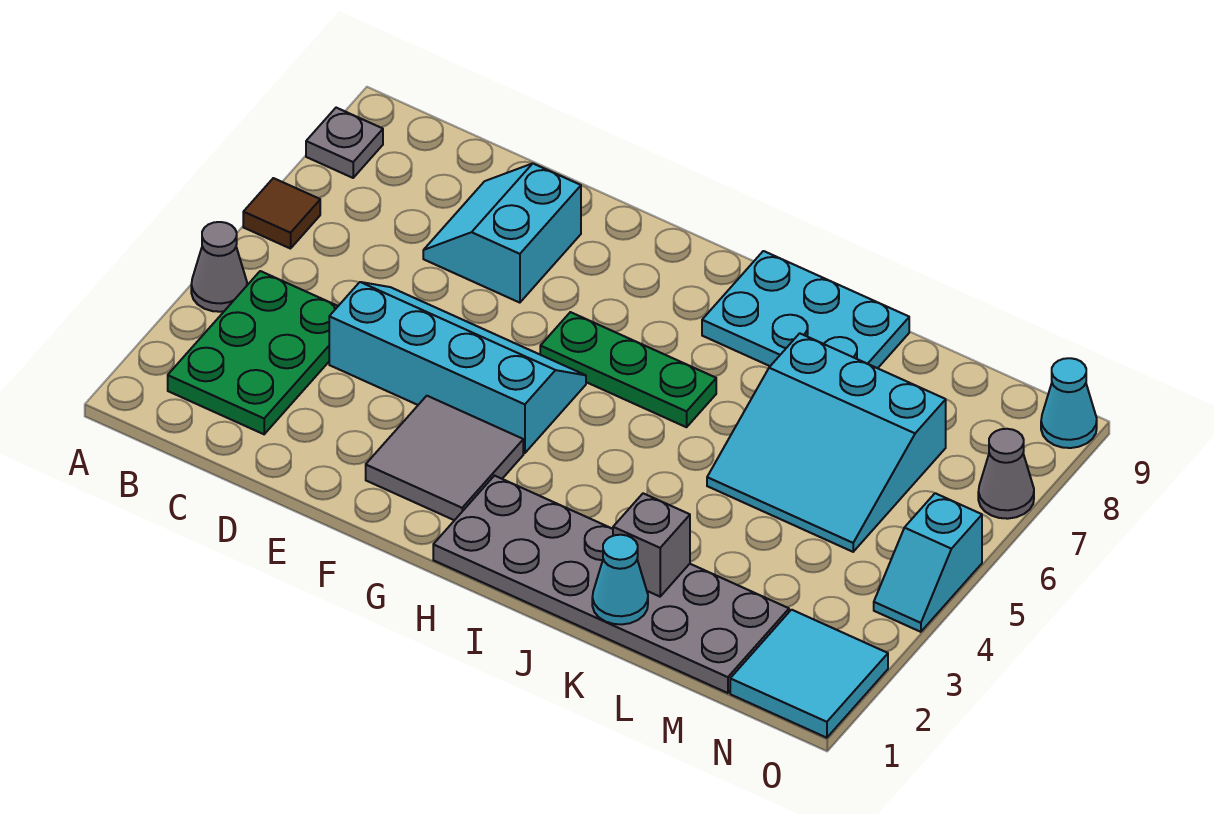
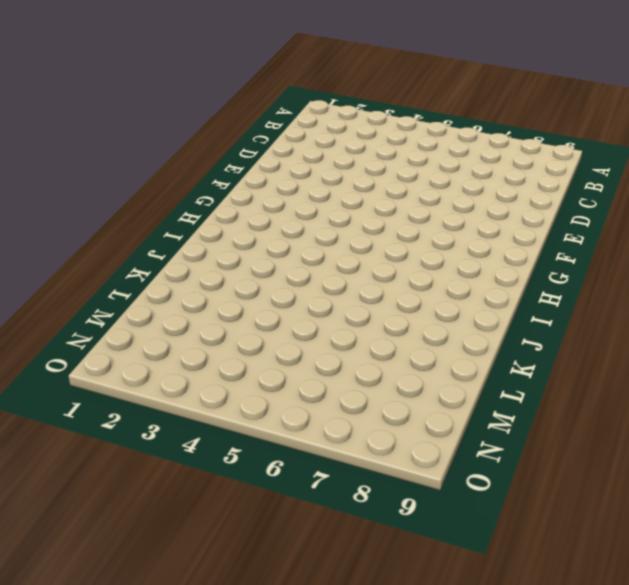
none -> grey cone A4 level 1
none -> brown tile A6 level 1
none -> grey plate A8 level 1

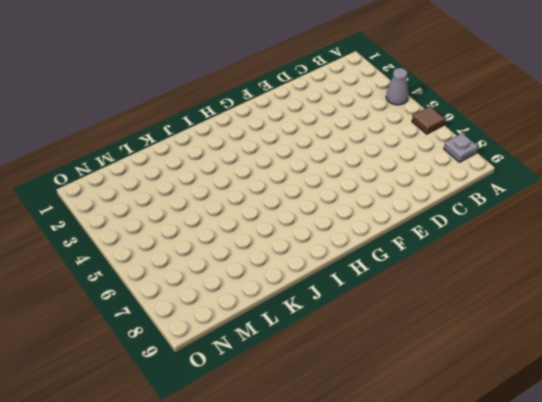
none -> green plate B2:C4 level 1
none -> cyan slope D4:G5 level 1 top 4
none -> cyan slope D7:E8 level 1 top E

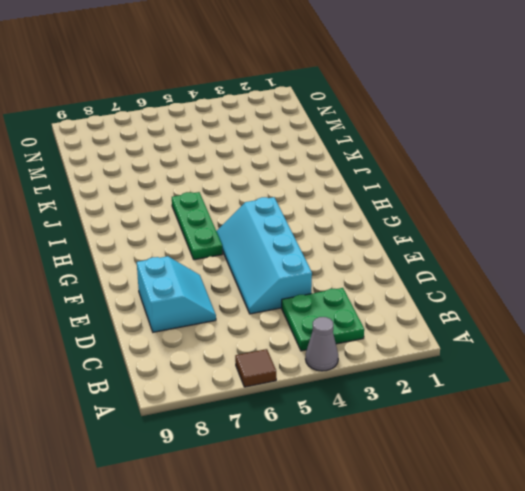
green plate B3:C4 level 1 -> green plate B2:C4 level 1
cyan slope D7:E8 level 1 top 8 -> cyan slope D7:E8 level 1 top E
none -> grey plate A8 level 1
none -> grey tile F2:G3 level 1
none -> grey plate H1:M2 level 1

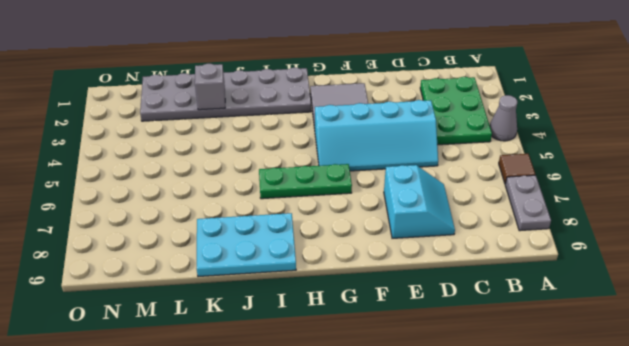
grey plate A7:A8 level 1 -> grey plate A8 level 1
none -> cyan slope K5:M7 level 1 top 7
none -> cyan tile N1:O2 level 1
none -> cyan slope O4:O5 level 1 top 5

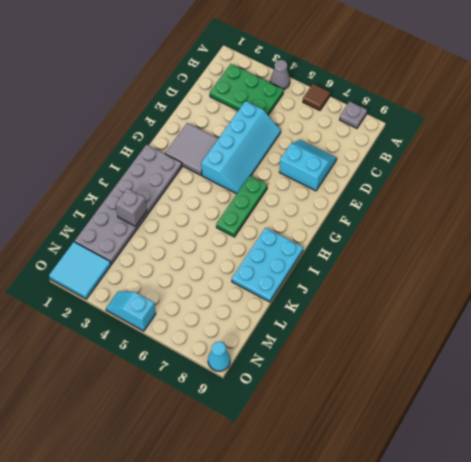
none -> cyan slope K5:M7 level 1 top 7
none -> grey cone O7 level 1
none -> cyan cone K1 level 2

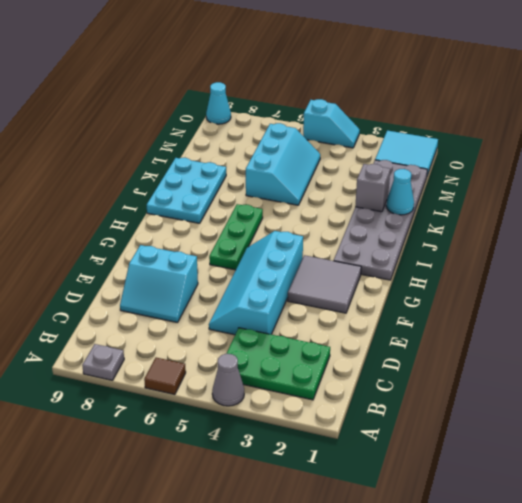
cyan slope K5:M6 level 1 top 6 -> cyan slope K5:M7 level 1 top 7
none -> grey cone O7 level 1

